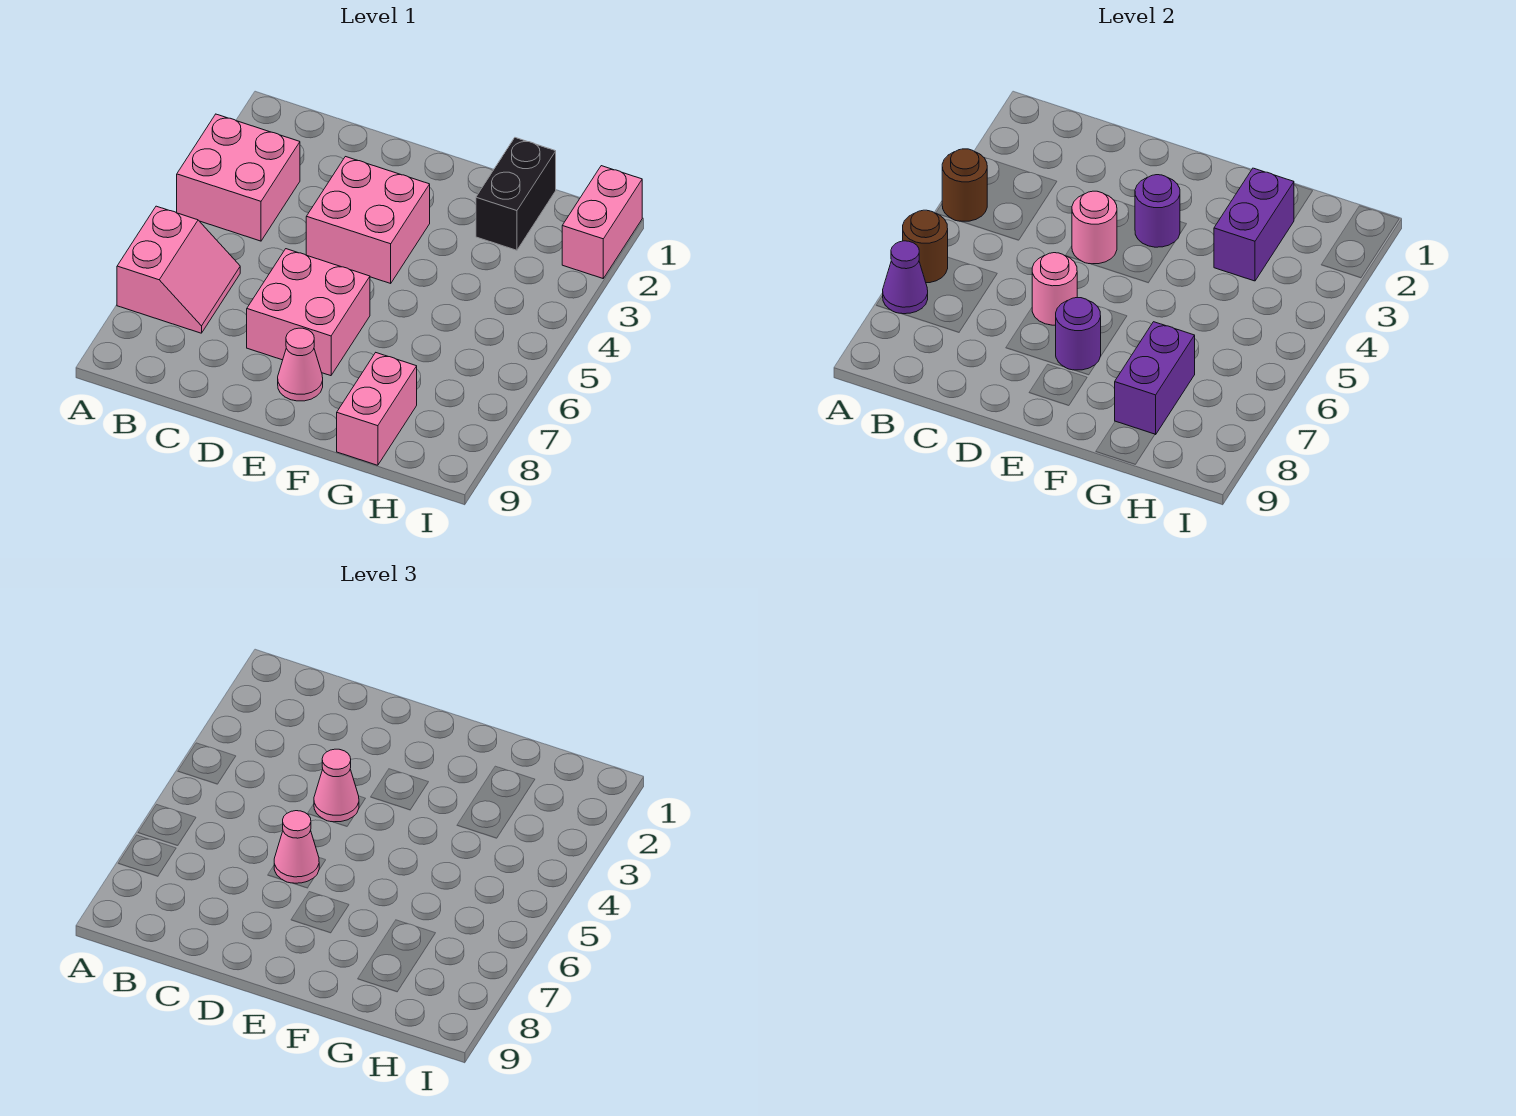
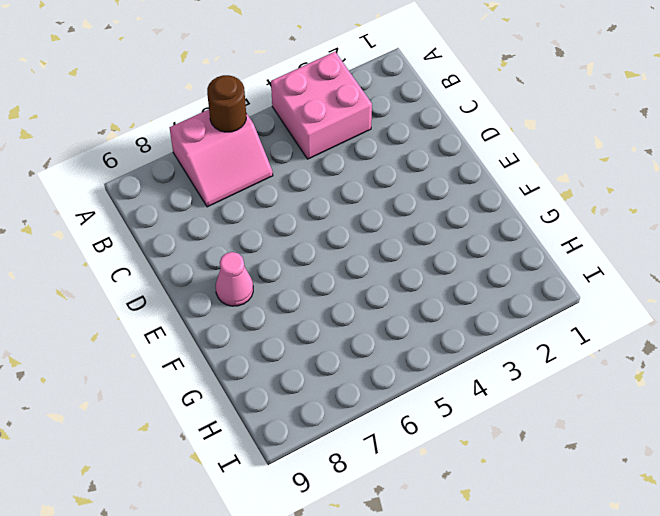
none -> pink brick D3:E4 level 1
none -> pink brick D6:E7 level 1
none -> black brick G1:G2 level 1

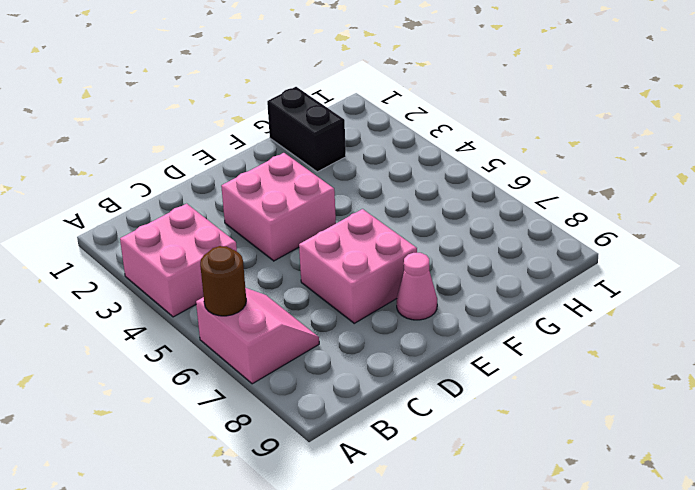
none -> pink brick G8:G9 level 1
none -> pink brick I1:I2 level 1
none -> brown round brick A4 level 2

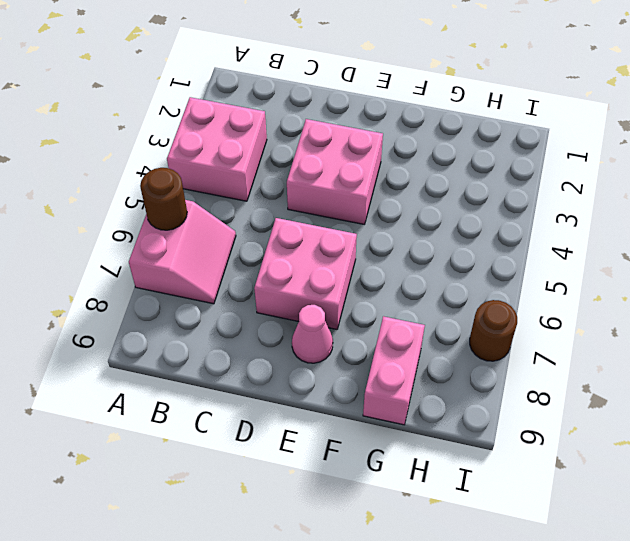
brown round brick I7 level 1 -> brown round brick A4 level 2
none -> black brick G1:G2 level 1
none -> pink brick I1:I2 level 1
none -> purple cone A7 level 2

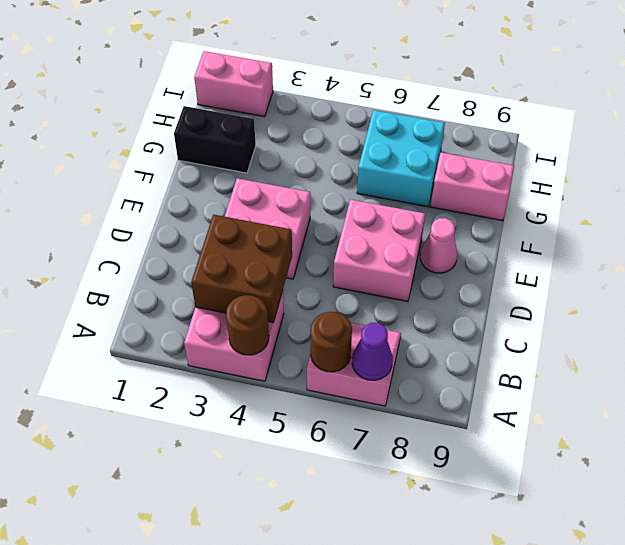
brown brick B3:C4 level 2 -> none
cyan brick G6:H7 level 1 -> none
none -> pink round brick D4 level 2
none -> pink round brick D6 level 2
none -> purple round brick E3 level 2

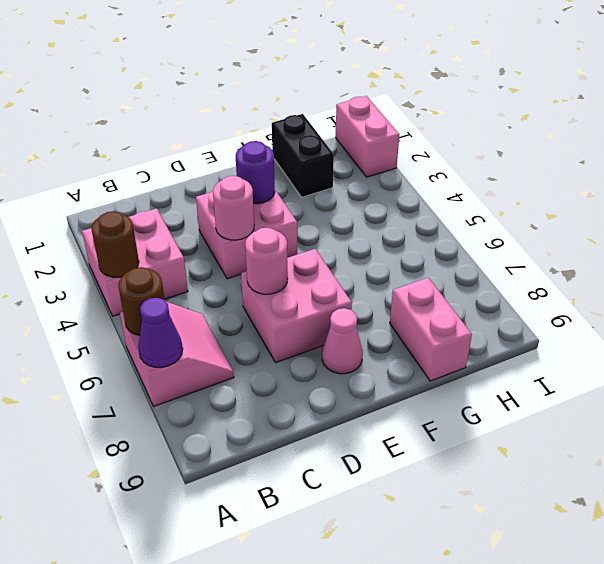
none -> purple round brick E7 level 2
none -> purple brick G2:G3 level 2
none -> purple brick G7:G8 level 2

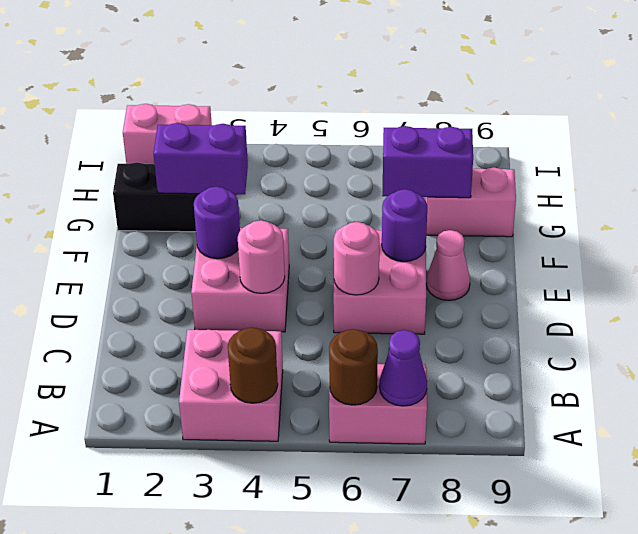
none -> pink cone D4 level 3
none -> pink cone D6 level 3

